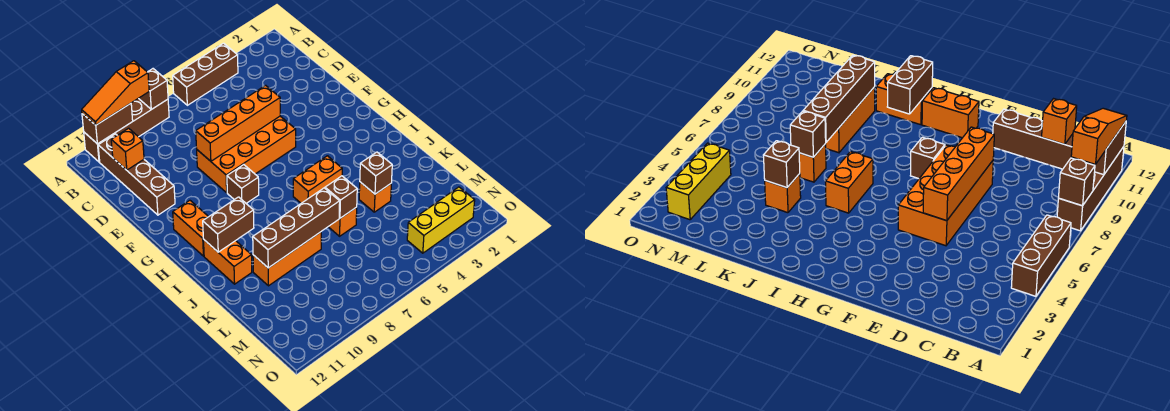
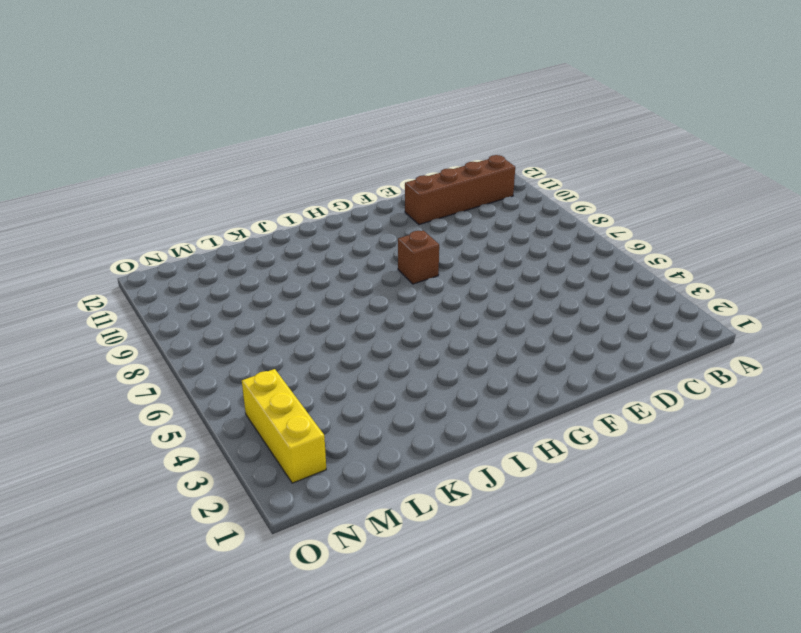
none -> brown brick A4:A6 level 1
none -> brown brick A8:A11 level 1
none -> orange brick E5:F8 level 1

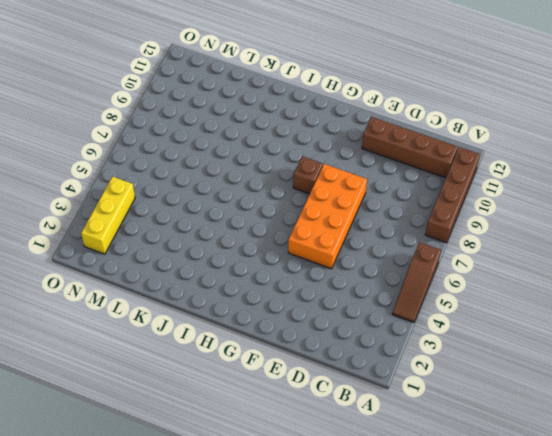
brown slope A4:A6 level 1 top 6 -> brown brick A4:A6 level 1
none -> orange brick G11:H11 level 1
none -> orange brick I5:I6 level 1
none -> orange brick I11:J11 level 1

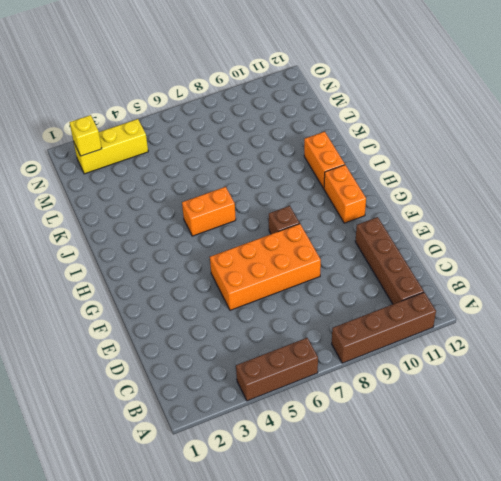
yellow brick N2 level 2 -> none
none -> orange brick K4 level 1
none -> orange brick K6 level 1
none -> orange brick K8:K10 level 1

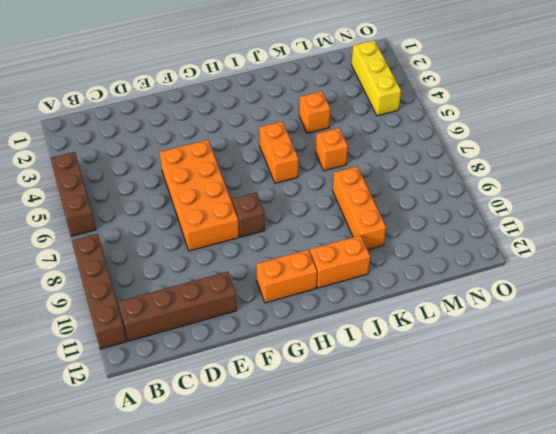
none -> brown brick A8 level 2
none -> brown brick A10:A11 level 2
none -> orange brick C11 level 2

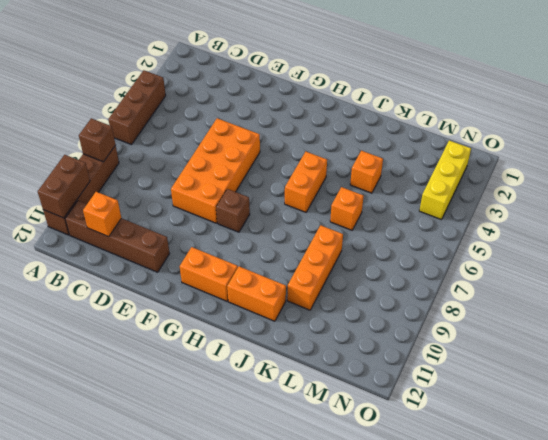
none -> orange brick E5:E8 level 2
none -> brown brick I10:I11 level 2
none -> brown brick K4 level 2

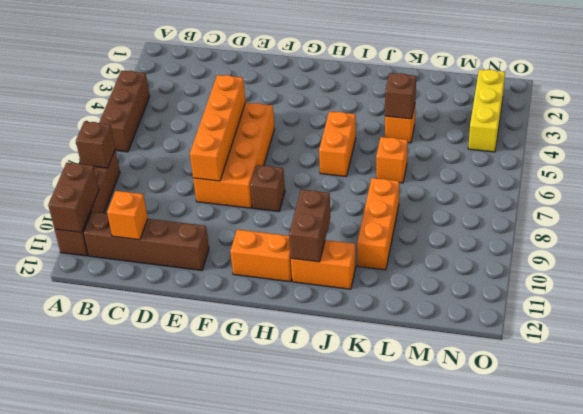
none -> brown brick K6 level 2
none -> brown brick K7:K10 level 2
none -> orange slope A9:A11 level 3 top 9

